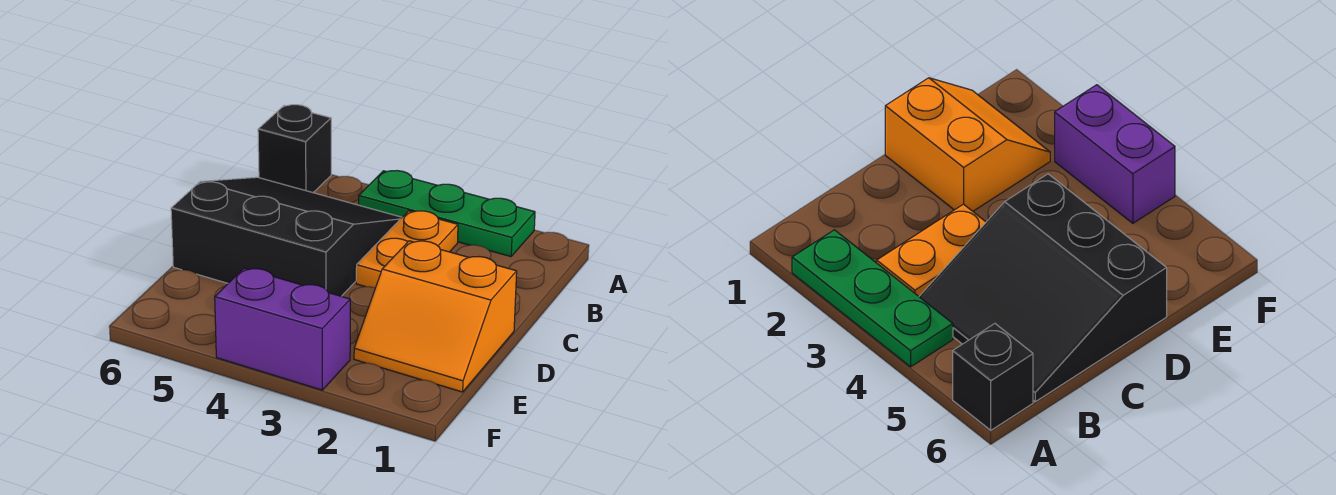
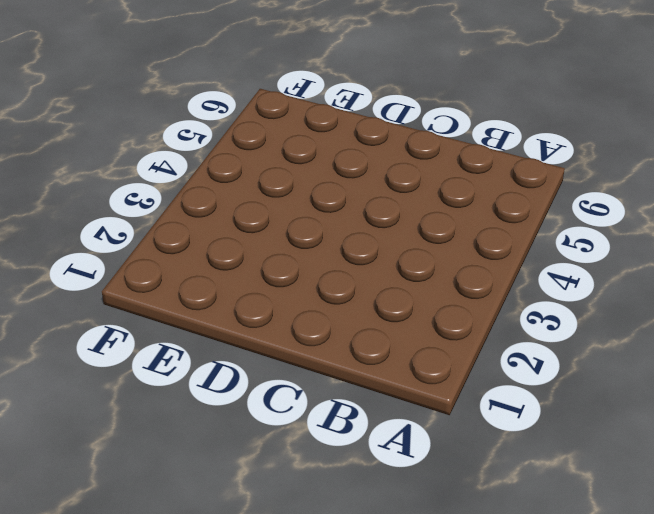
none -> green plate A2:A4 level 1
none -> black brick A6 level 1

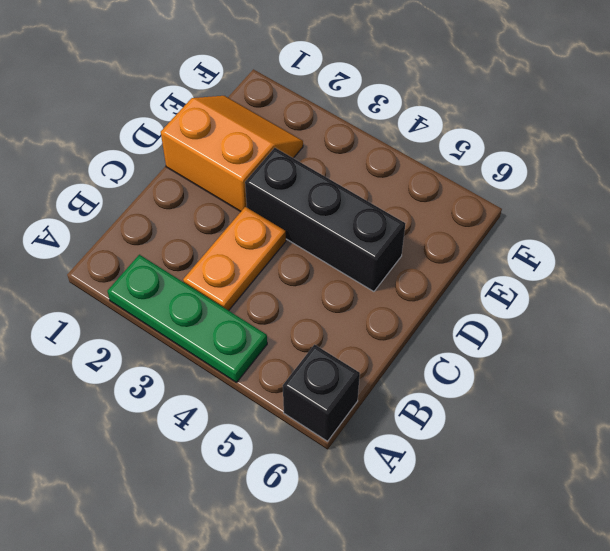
black brick D3:D5 level 1 -> black slope B4:D6 level 1 top D
none -> purple brick F3:F4 level 1

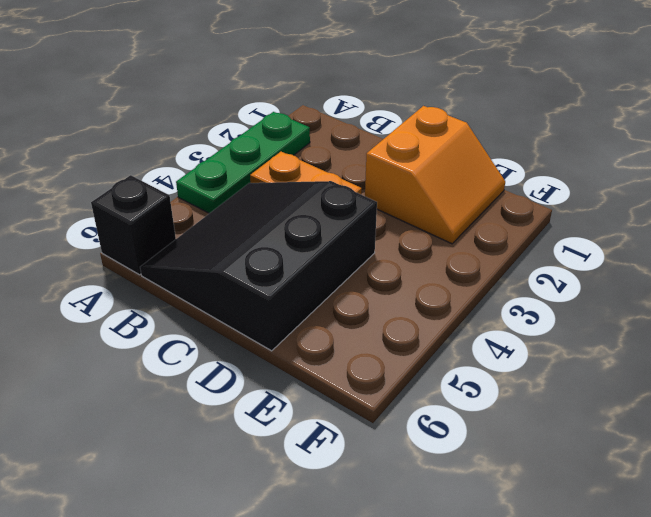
none -> purple brick F3:F4 level 1

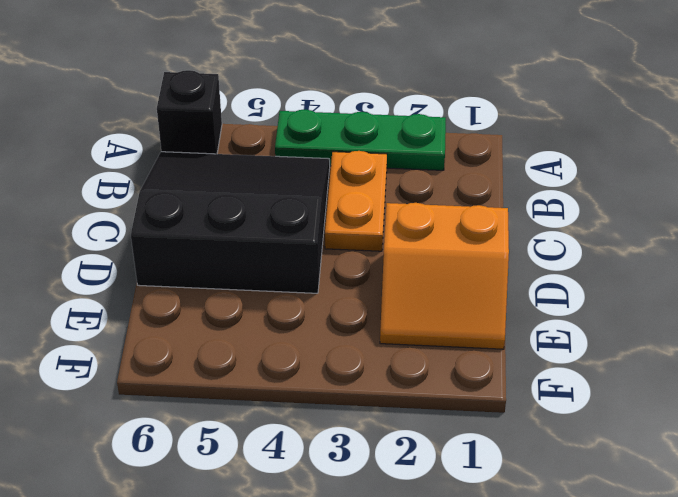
none -> purple brick F3:F4 level 1

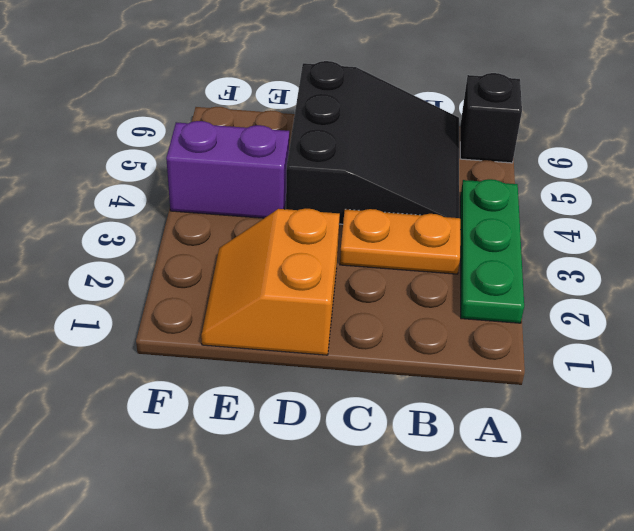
purple brick E4:F4 level 1 -> purple brick F3:F4 level 1

